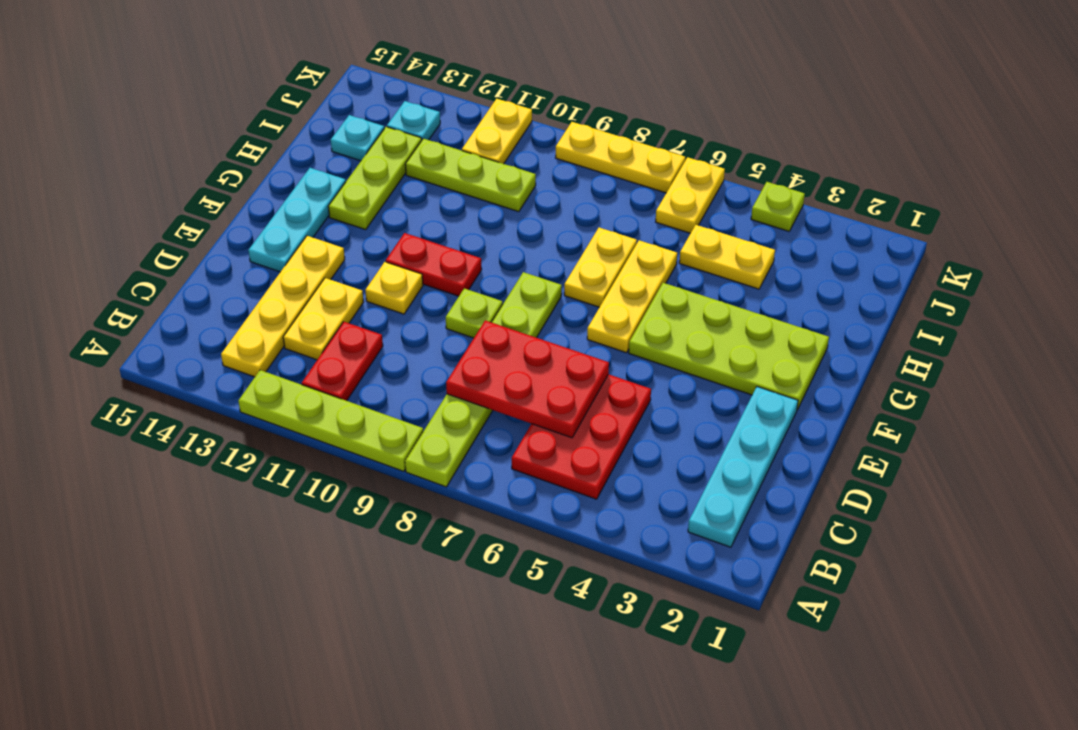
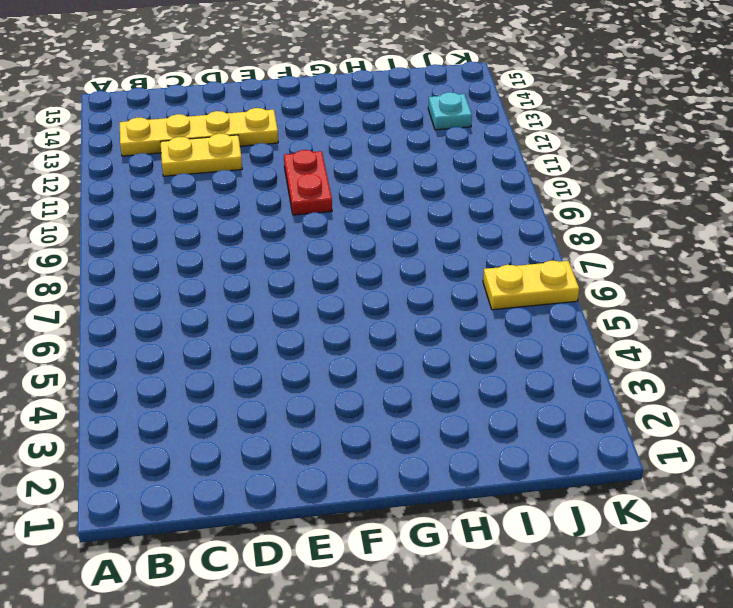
none -> lime plate A8:F8 level 1
none -> lime plate A9:A12 level 1
none -> cyan plate B2:E2 level 1

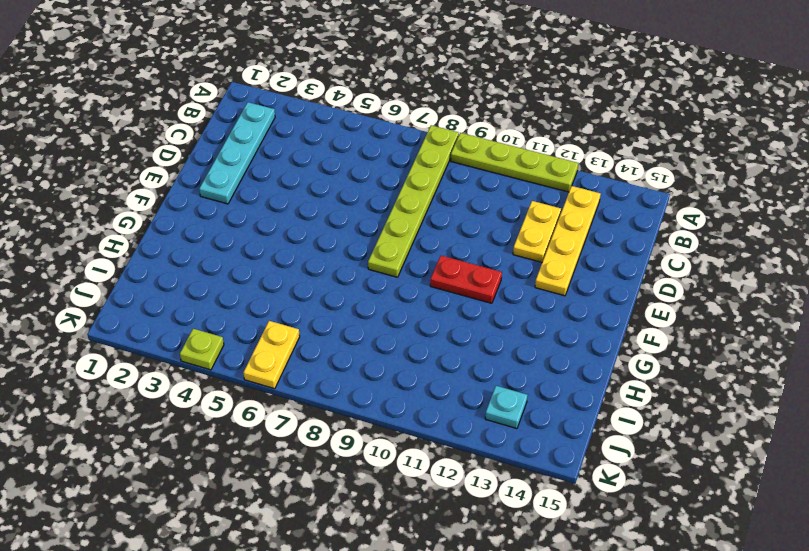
none -> red plate B5:D6 level 1
none -> red plate B11:C11 level 1
none -> lime plate E9 level 1

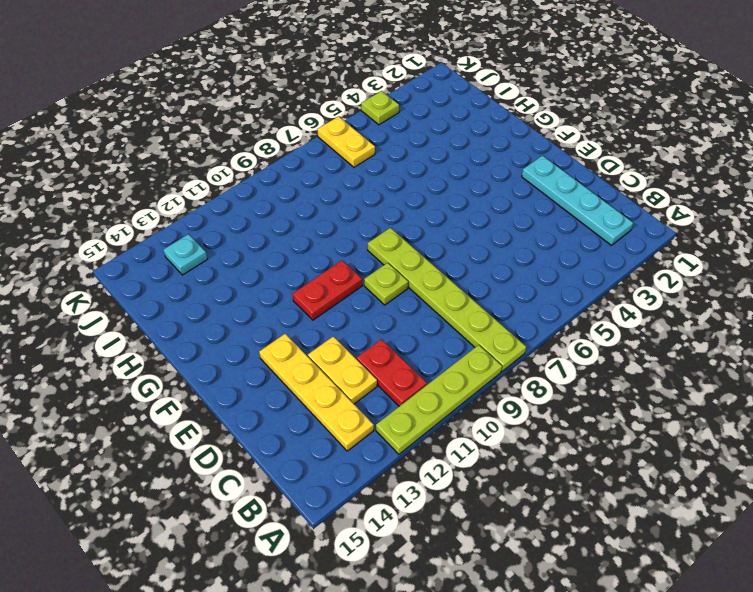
none -> red plate B5:D6 level 1
none -> yellow plate E11 level 1
none -> cyan plate E14:G14 level 1

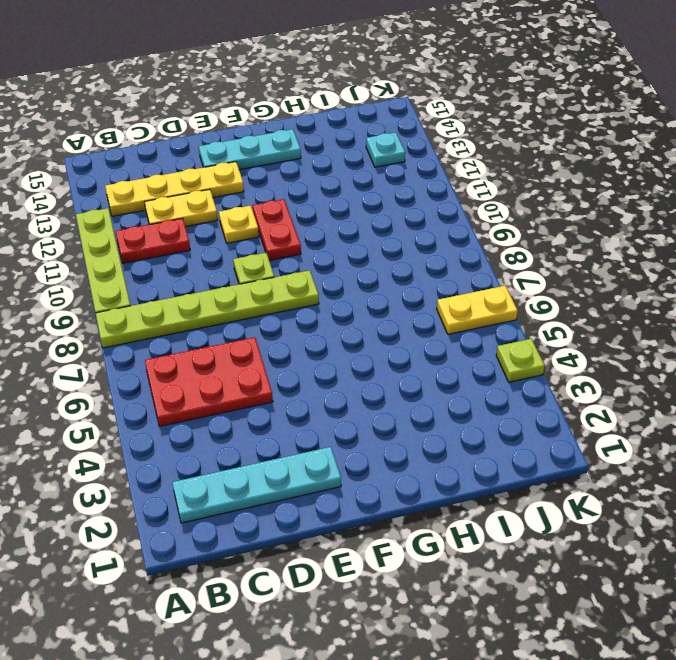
none -> lime plate F2:G5 level 1
none -> yellow plate F6:H6 level 1
none -> yellow plate G7:H7 level 1

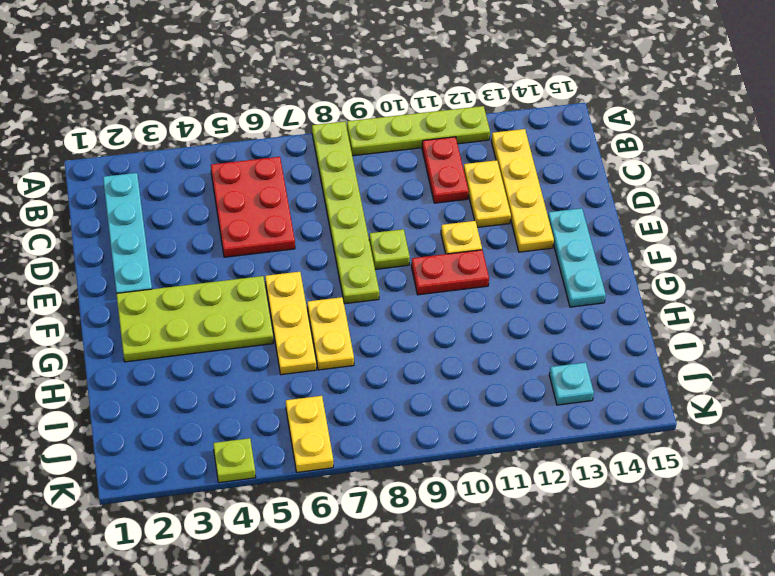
none -> lime plate G13:I13 level 1
none -> yellow plate I4:I5 level 1
none -> lime plate I10:I12 level 1

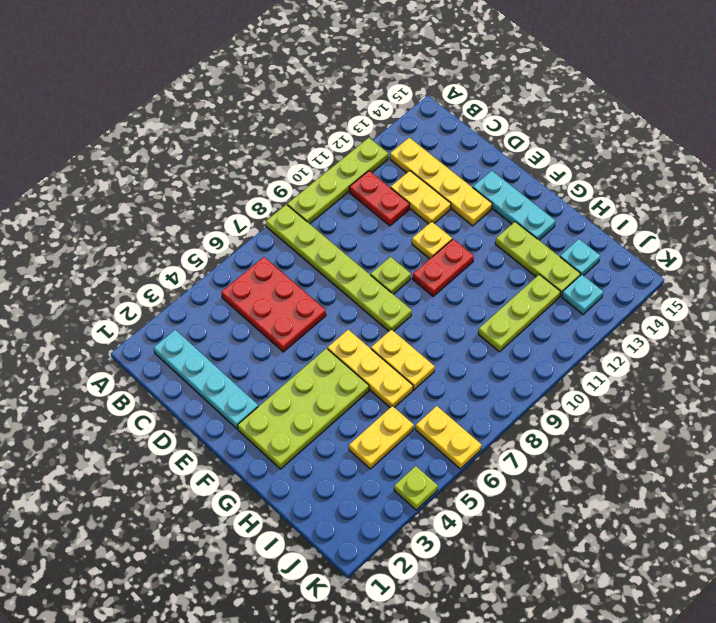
none -> yellow plate J11:K11 level 1
none -> yellow plate K7:K9 level 1
none -> red plate C6:D8 level 2

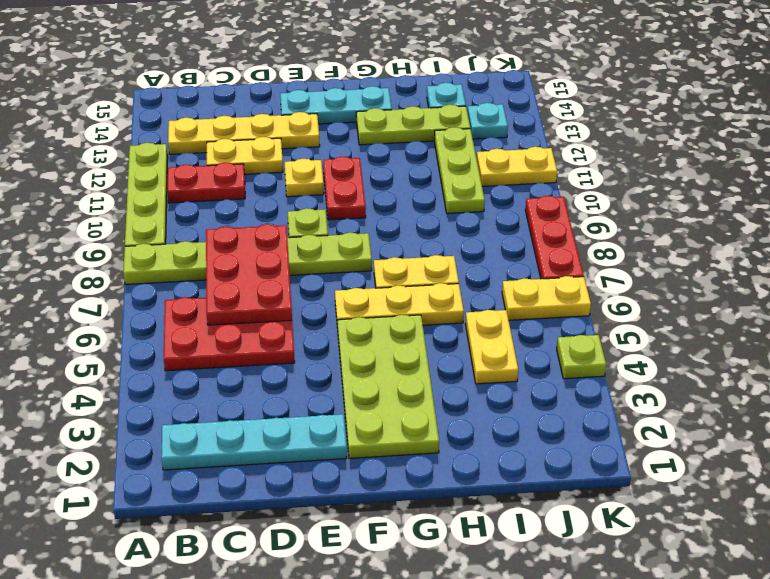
red plate K7:K9 level 1 -> yellow plate K7:K9 level 1

